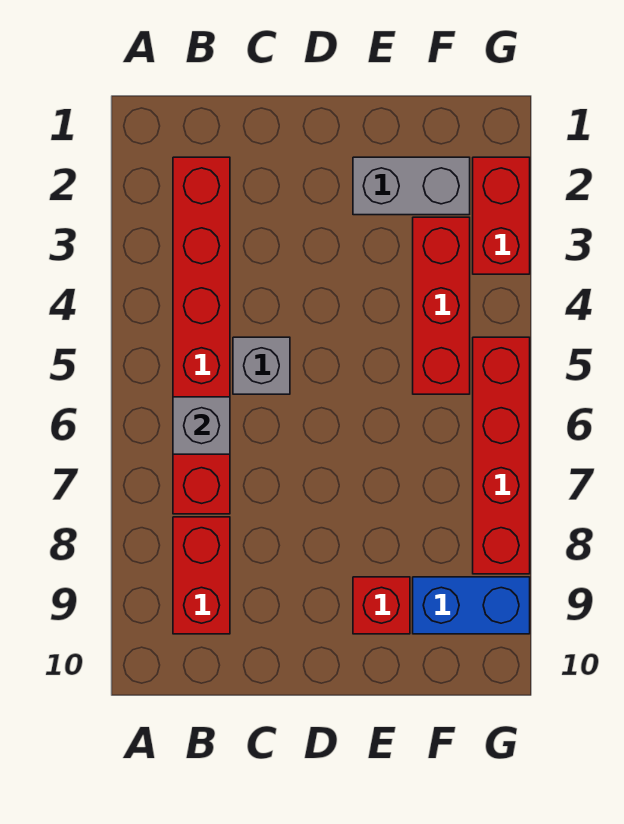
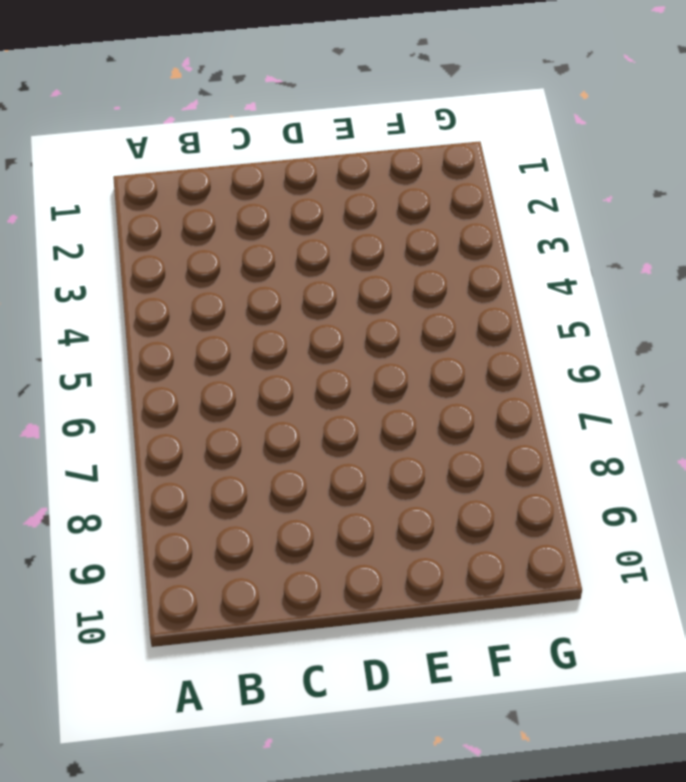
none -> red brick B2:B7 level 1
none -> red brick B8:B9 level 1

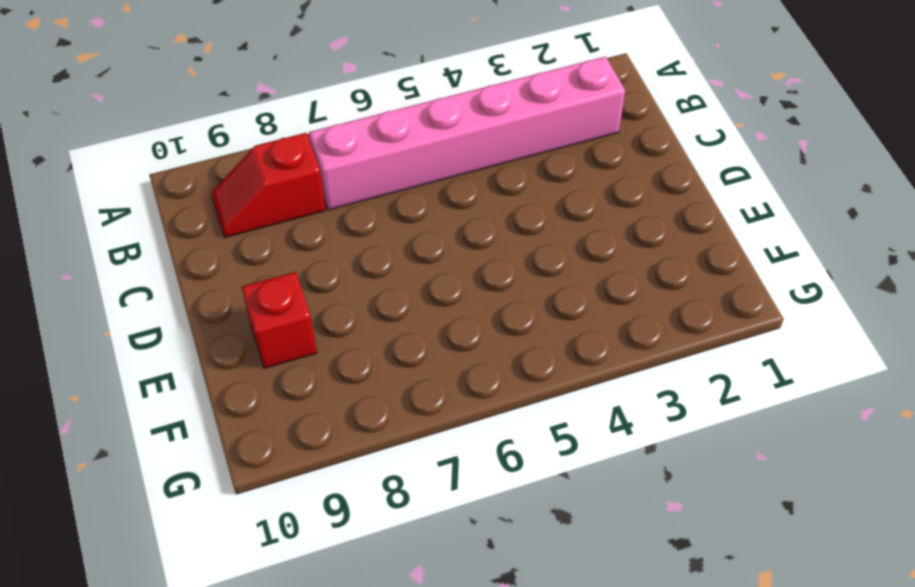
pink brick B2:B7 level 1 -> red brick B2:B7 level 1
red slope B8:B9 level 1 top 8 -> red brick B8:B9 level 1
none -> grey brick C5 level 1
none -> grey brick E2:F2 level 1

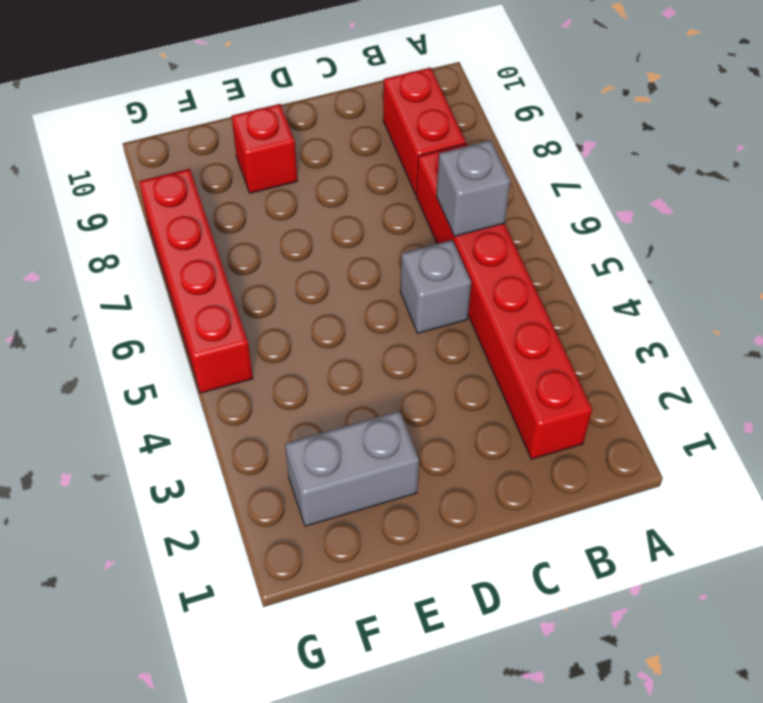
none -> red brick F3:F5 level 1
none -> blue brick F9:G9 level 1

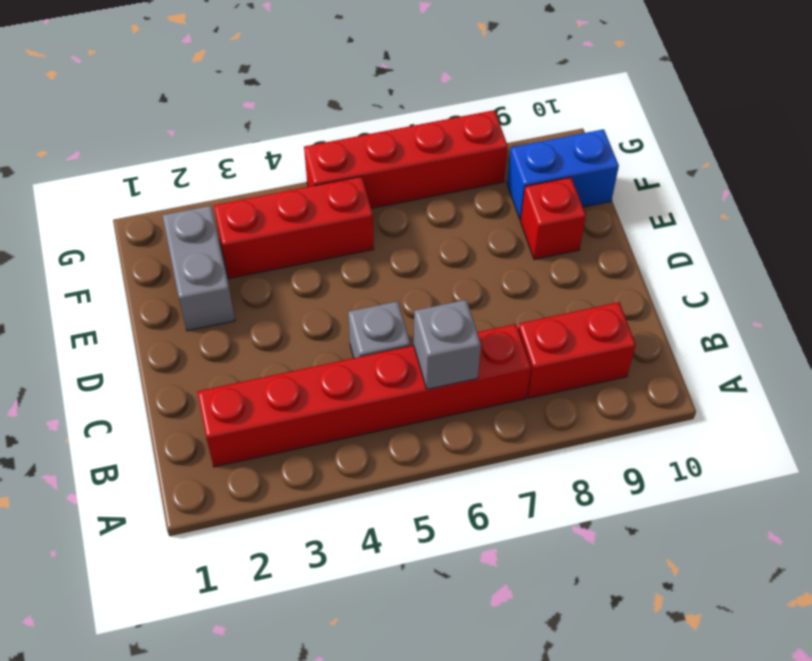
blue brick F9:F10 level 1 -> blue brick F9:G9 level 1
none -> red brick G2:G3 level 1

